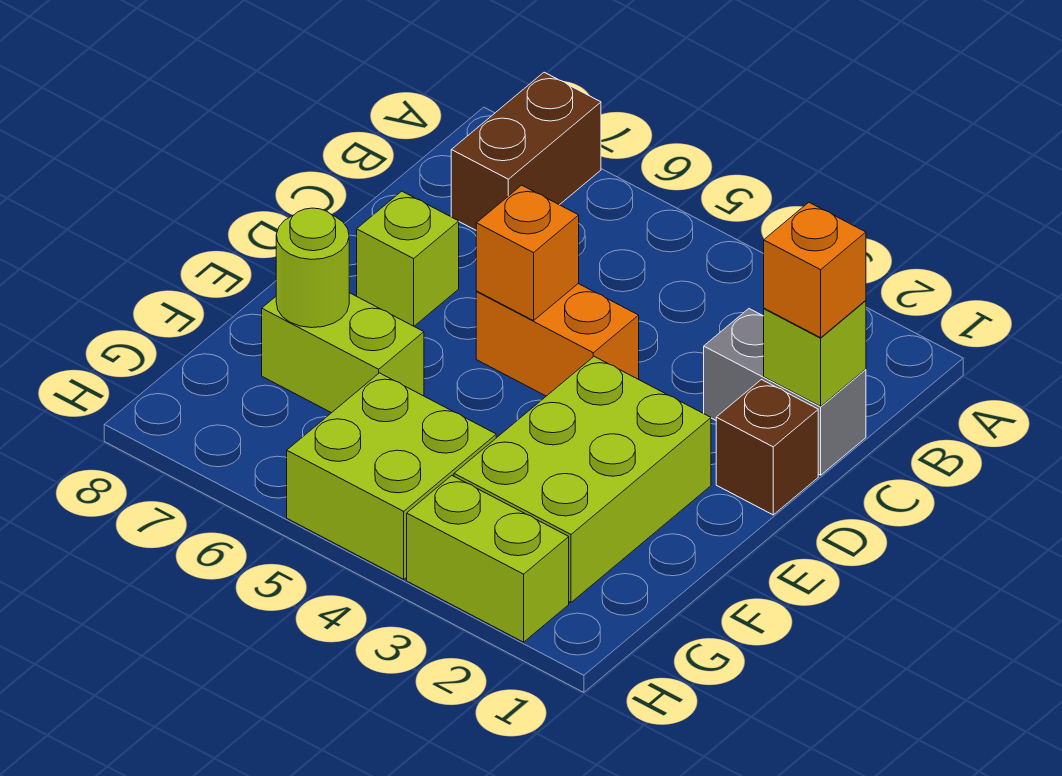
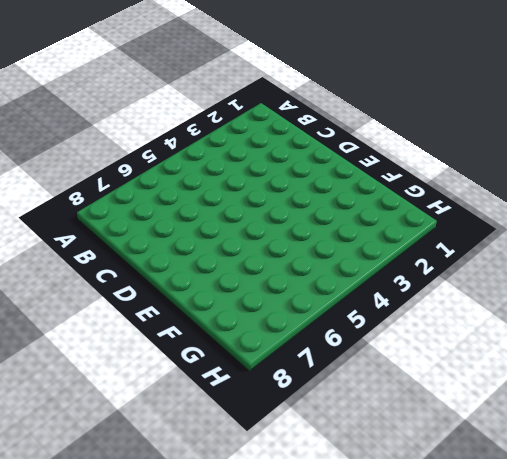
none -> brown brick A7:B7 level 1
none -> grey brick C1:C2 level 1
none -> brown brick D1 level 1

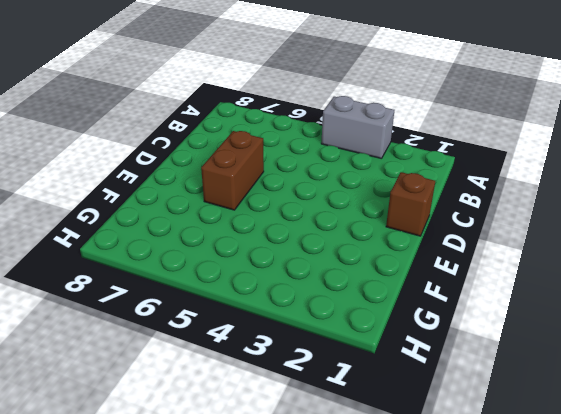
grey brick A3:A4 level 1 -> grey brick C1:C2 level 1
brown brick D6:E6 level 1 -> brown brick A7:B7 level 1
none -> orange brick D4:D5 level 1
none -> lime brick D7 level 1
none -> lime brick E2:G3 level 1

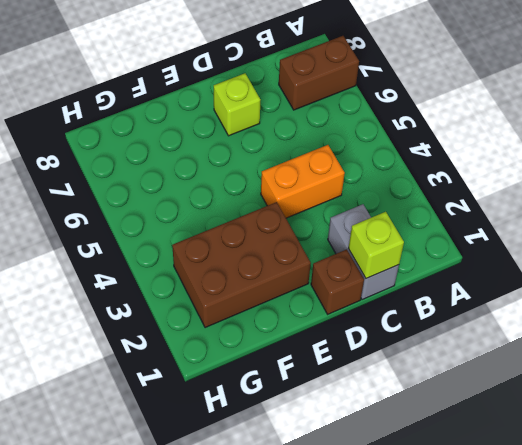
orange brick C4:D4 level 1 -> orange brick D4:D5 level 1
brown brick E2:G3 level 1 -> lime brick E2:G3 level 1
none -> lime brick F6:F7 level 1
none -> lime brick G4:H5 level 1
none -> lime brick H2:H3 level 1

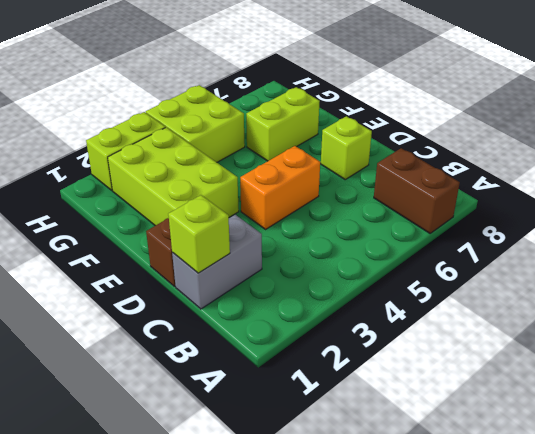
none -> orange brick D5 level 2
none -> lime round brick F7 level 2
none -> orange brick C1 level 3

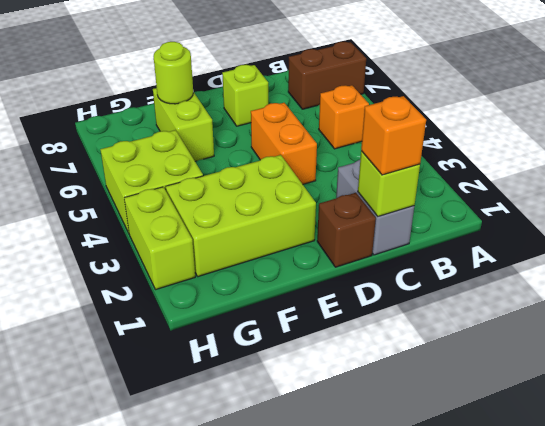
orange brick B5 level 1 -> orange brick D5 level 2

